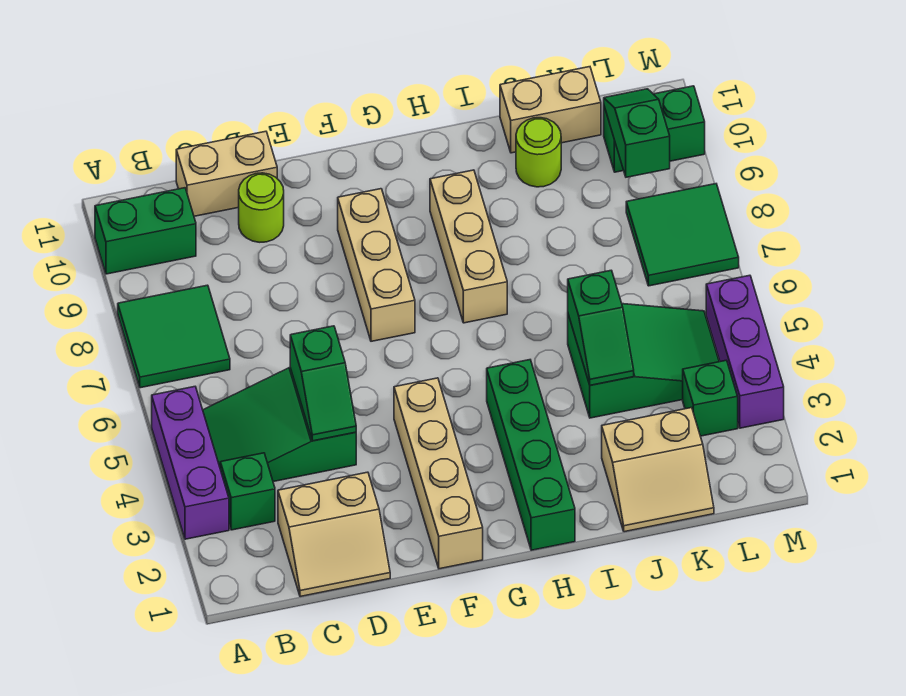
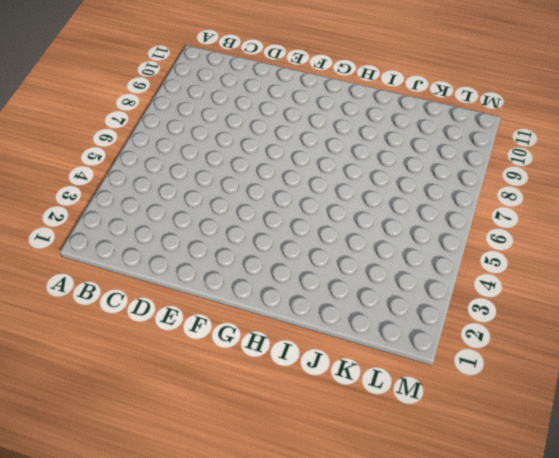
none -> purple brick A3:A5 level 1
none -> green tile A7:B8 level 1
none -> green brick A10:B10 level 1

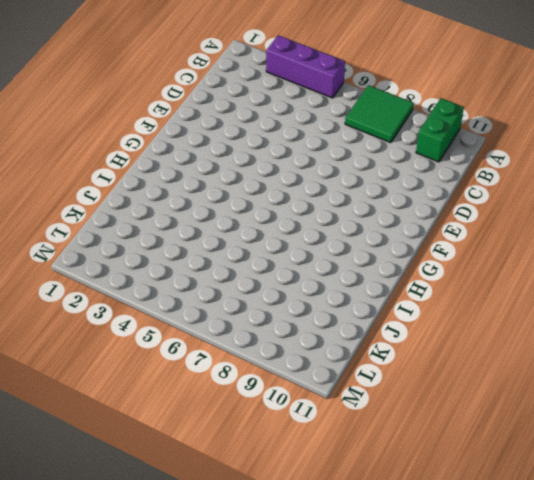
none -> green brick B3 level 1
none -> green slope B4:D5 level 1 top D
none -> tan slope C1:D2 level 1 top 2

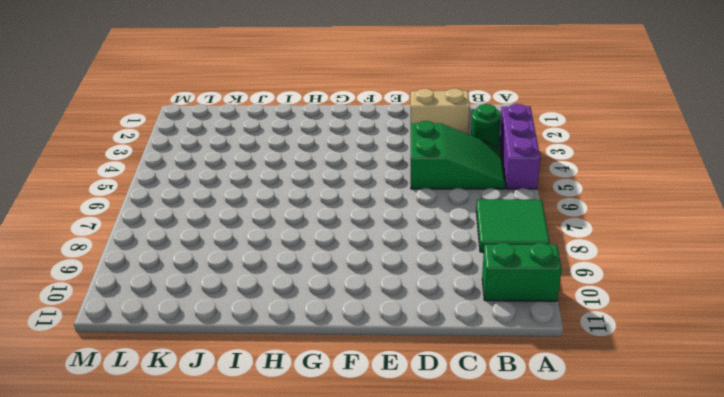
green round brick B3 level 1 -> green brick B3 level 1
none -> tan brick C11:D11 level 1
none -> lime round brick D10 level 1
none -> tan brick F1:F4 level 1

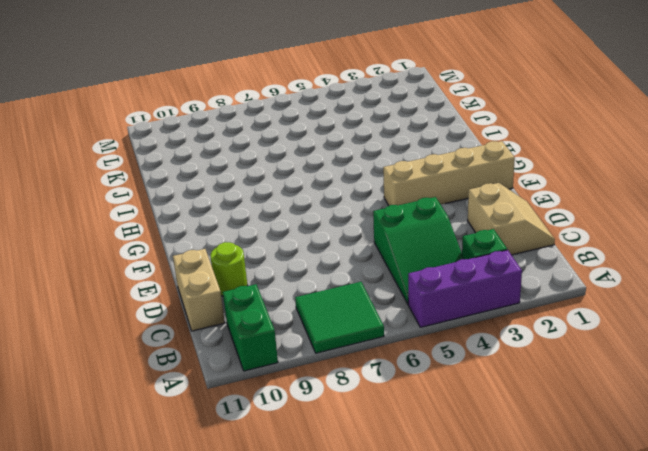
none -> tan brick F7:F9 level 1
none -> green brick H1:H4 level 1
none -> tan brick H7:H9 level 1

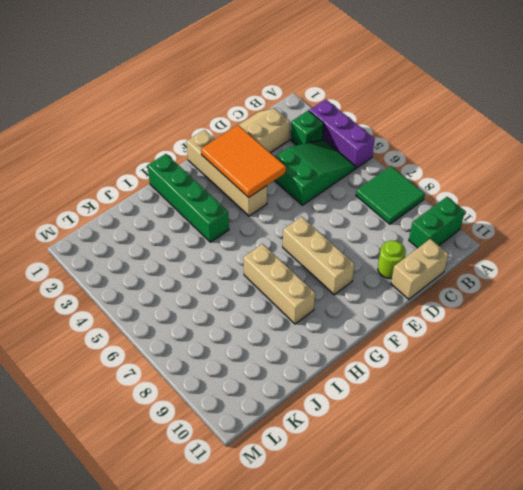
orange tile E2:F4 level 2 -> none
none -> tan slope J1:K2 level 1 top 2
none -> green slope J4:L5 level 1 top J
none -> lime round brick J10 level 1

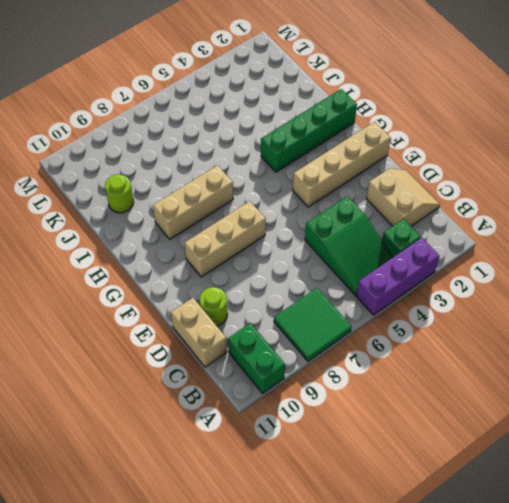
none -> tan slope J1:K2 level 1 top 2
none -> green slope J4:L5 level 1 top J
none -> tan brick J11:K11 level 1

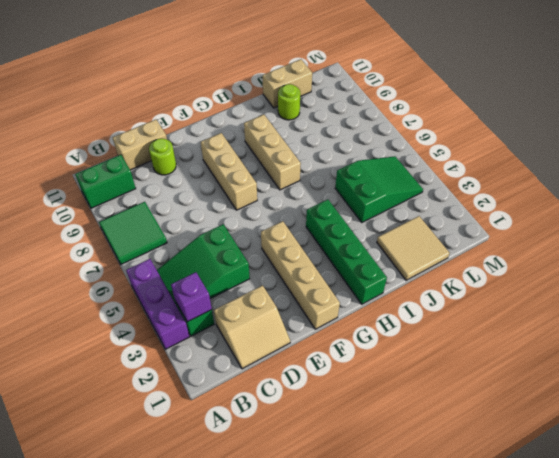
purple brick B3 level 2 -> none
tan tile J1:K2 level 1 -> tan slope J1:K2 level 1 top 2
none -> green brick L3 level 1
none -> green tile L7:M8 level 1
none -> green brick L10:M10 level 1

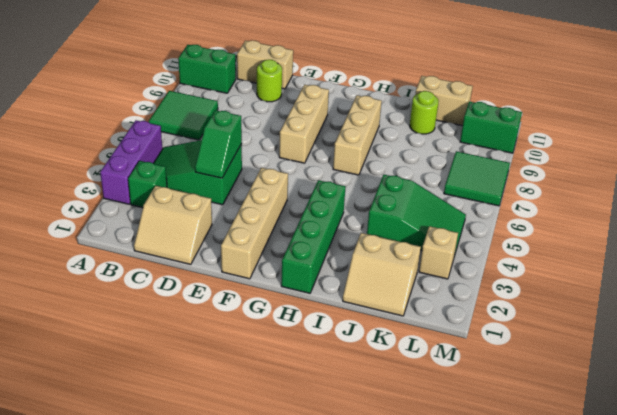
tan brick L3 level 1 -> green brick L3 level 1
none -> purple brick M3:M5 level 1
none -> green slope J4:J5 level 2 top 5
none -> green slope L9:L10 level 2 top 9

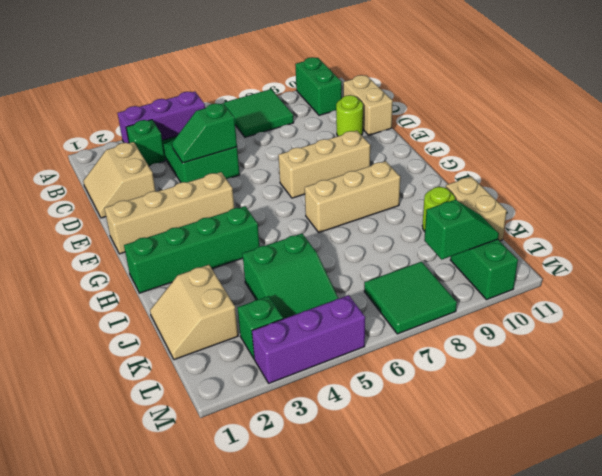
none -> green slope J4:J5 level 2 top 5

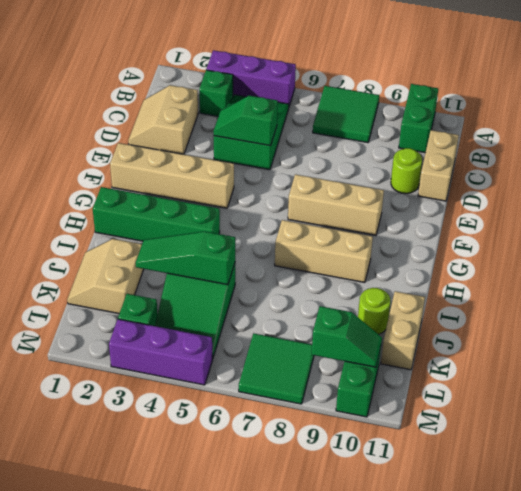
green slope J3:J5 level 2 top 5 -> green slope J4:J5 level 2 top 5

